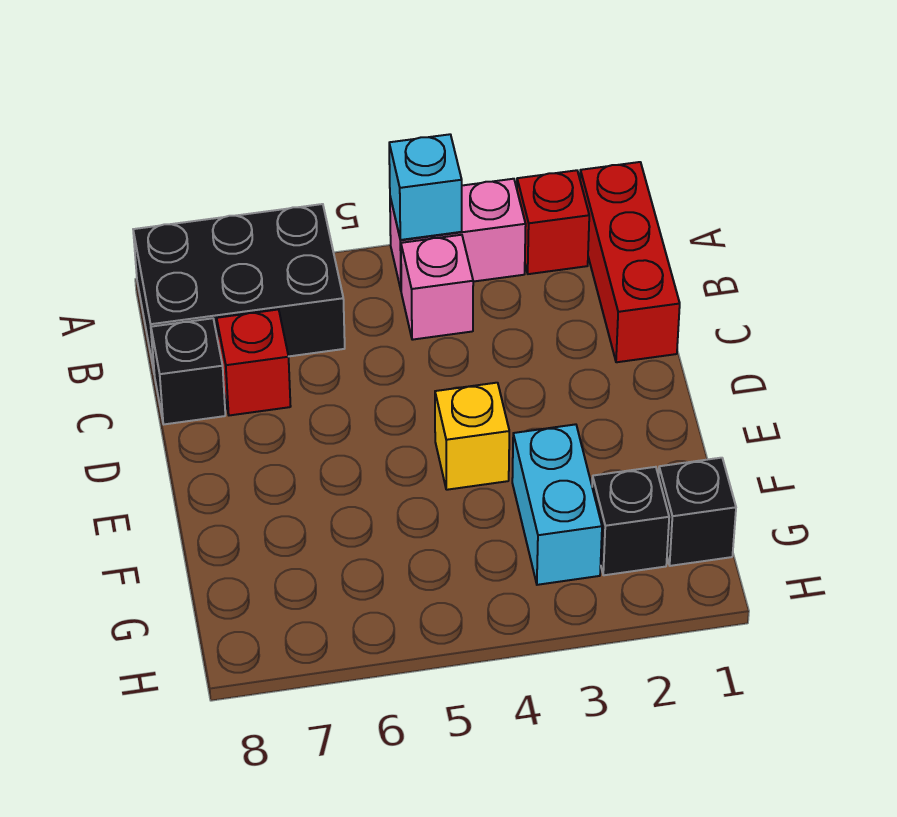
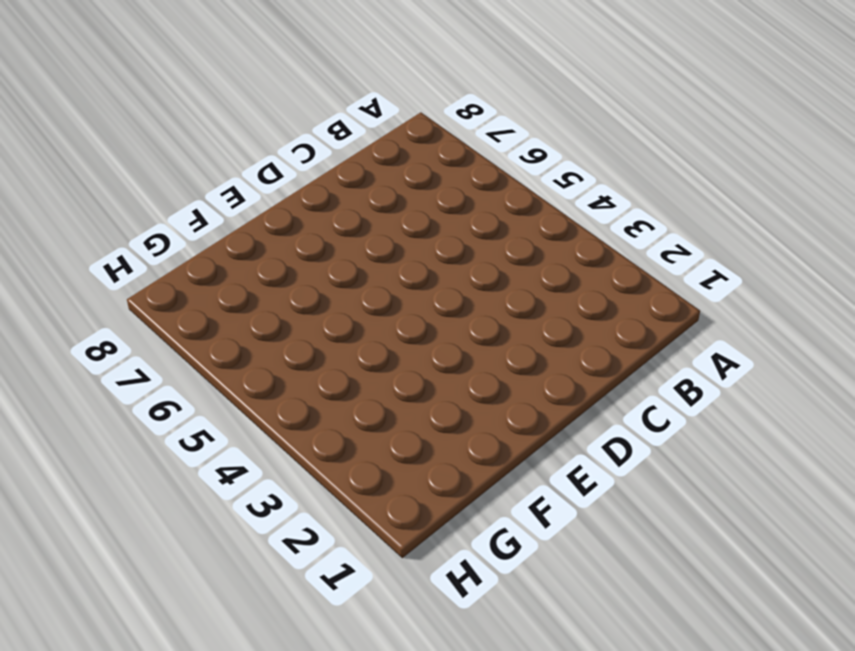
none -> red brick A1:C1 level 1
none -> red brick A2 level 1
none -> pink brick A3:A4 level 1

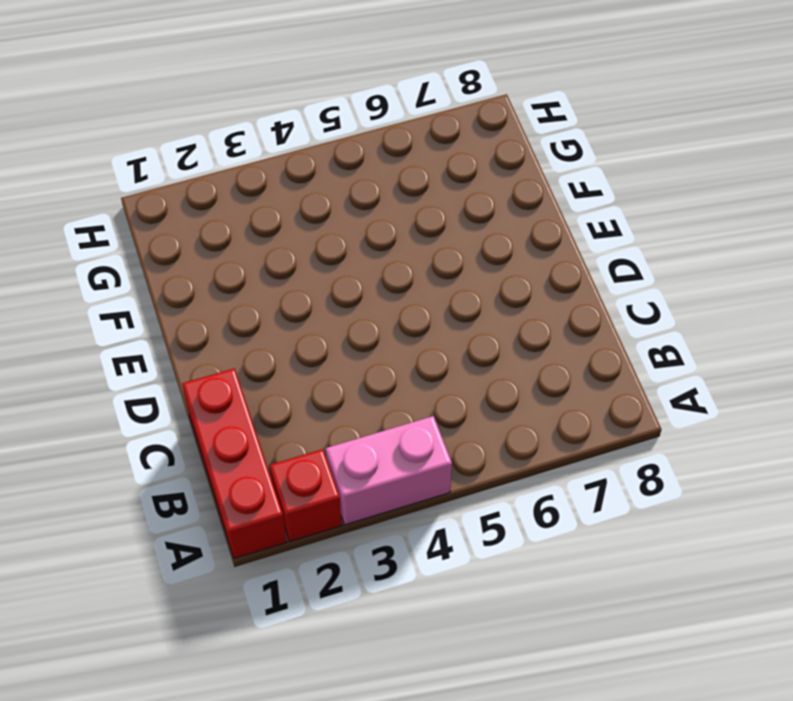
none -> black brick A6:B8 level 1
none -> pink brick B4 level 1
none -> red brick C7 level 1

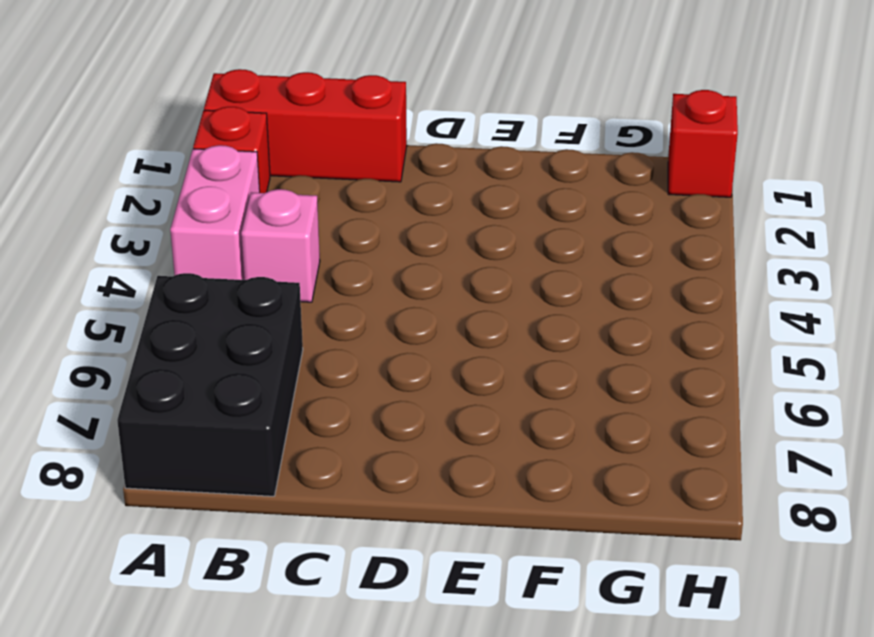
red brick H1 level 1 -> red brick C7 level 1
none -> black brick C8 level 1
none -> yellow brick E4 level 1
none -> cyan brick F3:G3 level 1

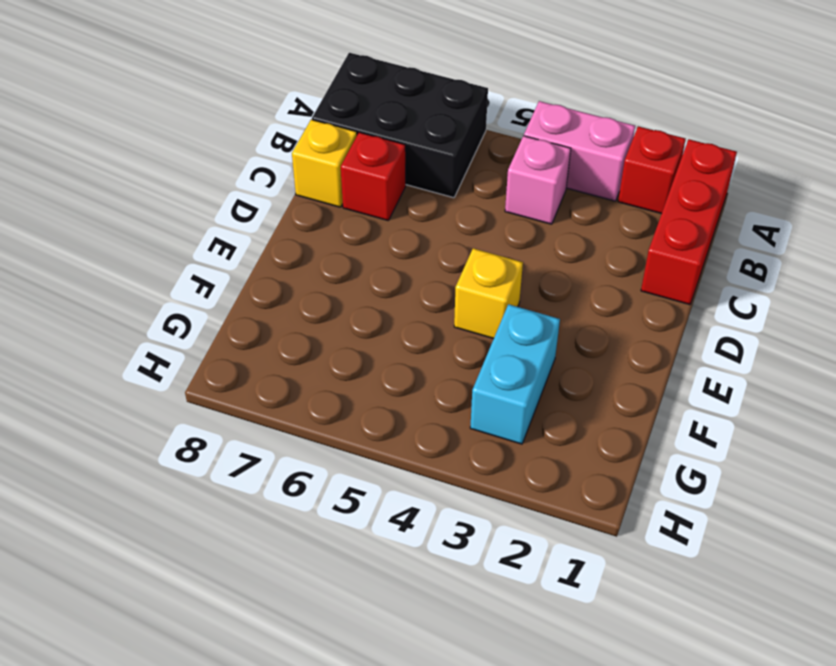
yellow brick C8 level 1 -> black brick C8 level 1
none -> black brick G1 level 1
none -> black brick G2 level 1
none -> cyan brick A4 level 2

